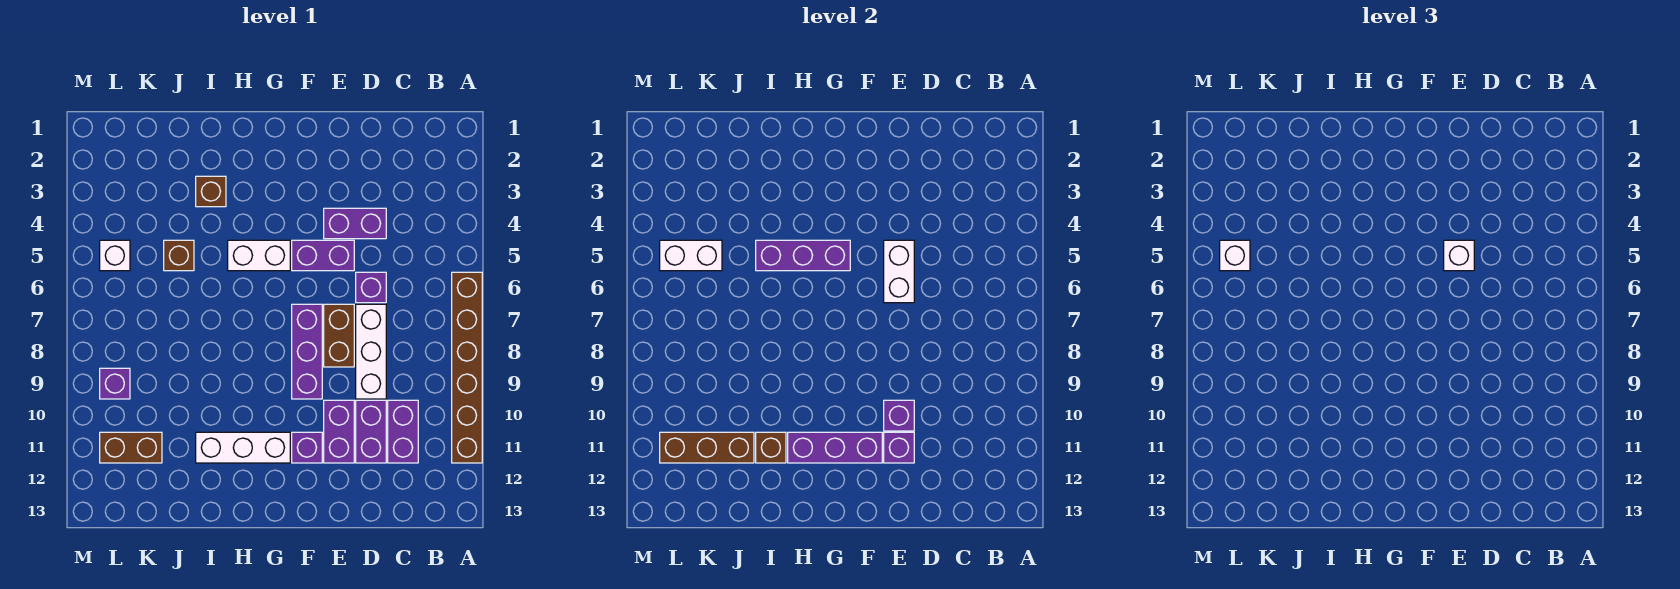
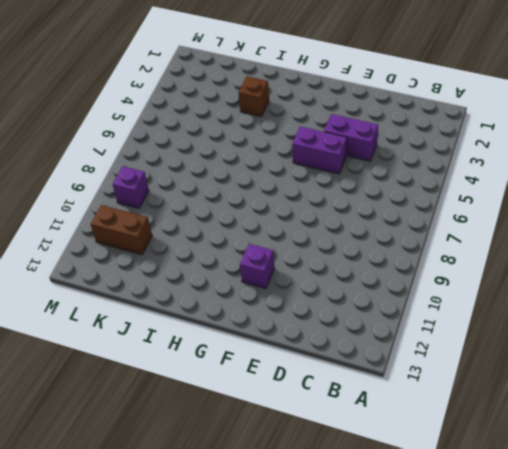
none -> brown brick A6:A11 level 1
none -> purple brick C10:C11 level 1
none -> purple brick D6 level 1

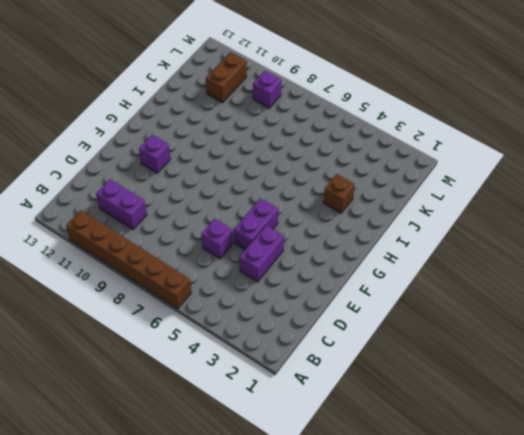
none -> white brick D7:D9 level 1
none -> purple brick D10:D11 level 1
none -> brown brick E7:E8 level 1

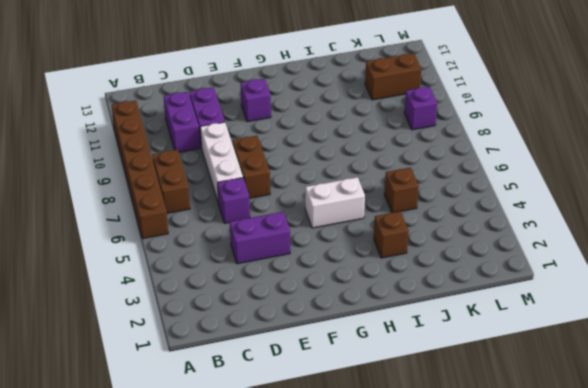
brown brick B7:B8 level 1 -> none
none -> purple brick E5:F5 level 1
none -> purple brick E10:E11 level 1
none -> purple brick F7:F9 level 1

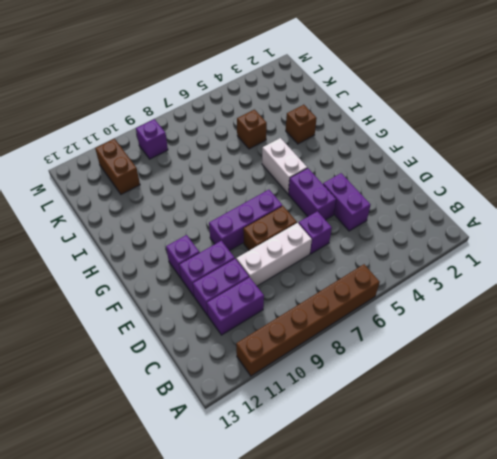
none -> white brick G11:I11 level 1
none -> white brick L5 level 1
none -> white brick E5:E6 level 2

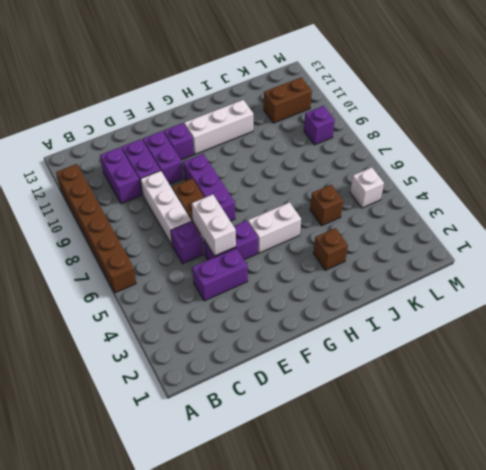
none -> purple brick E10 level 2
none -> purple brick E11 level 2
none -> purple brick F11:H11 level 2

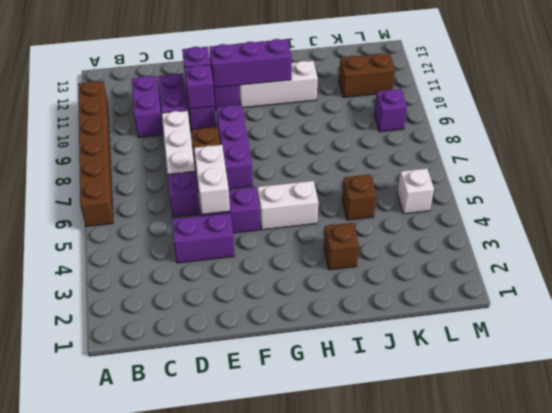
none -> purple brick G5:I5 level 2
none -> brown brick I11 level 2
none -> brown brick J11:L11 level 2

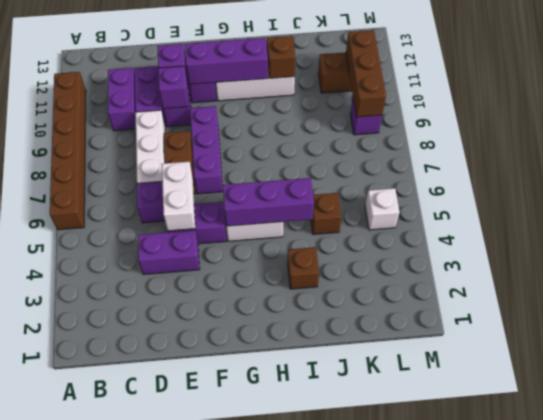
brown brick L9:L11 level 2 -> brown brick J11:L11 level 2
none -> white brick K5:L5 level 2
none -> white brick E5 level 3
none -> white brick L5 level 3

